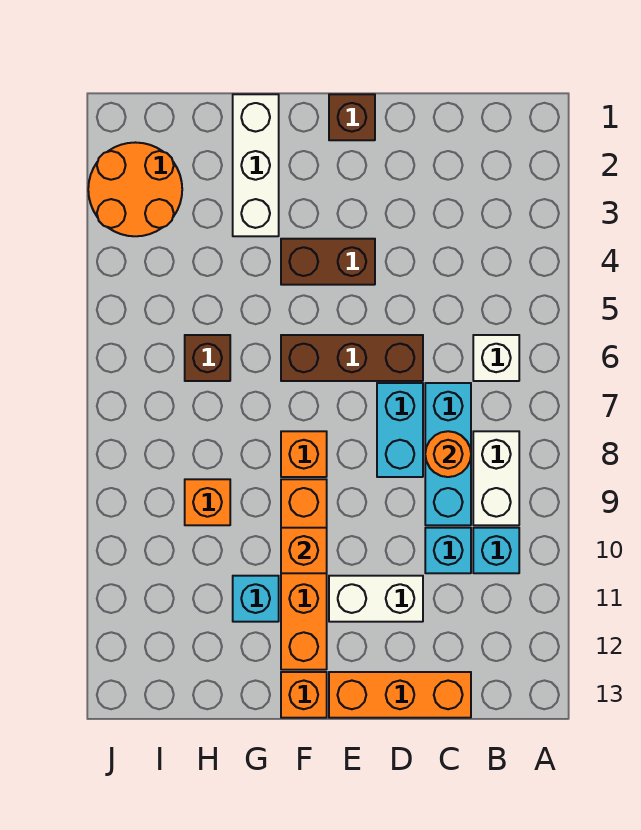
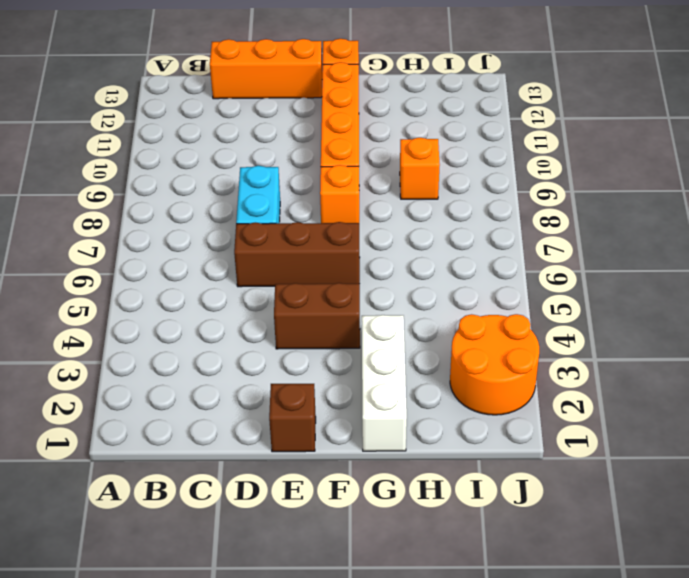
none -> white brick B6 level 1
none -> white brick B8:B9 level 1
none -> cyan brick B10 level 1

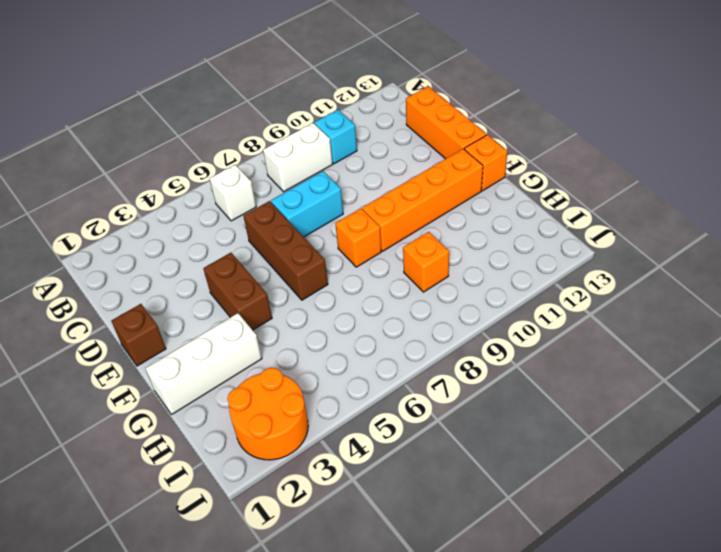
none -> cyan brick C7:C9 level 1
none -> cyan brick C10 level 1
none -> white brick D11:E11 level 1

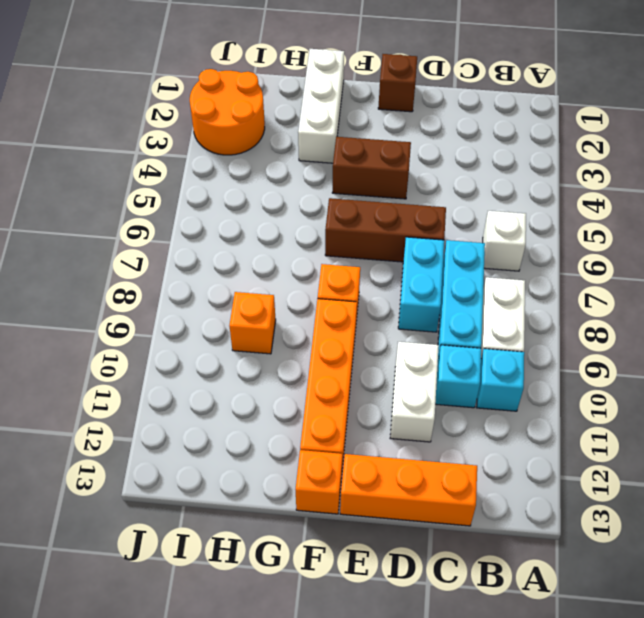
white brick D10:D11 level 1 -> white brick D11:E11 level 1
none -> cyan brick G11 level 1
none -> brown brick H6 level 1
none -> orange round brick C8 level 2

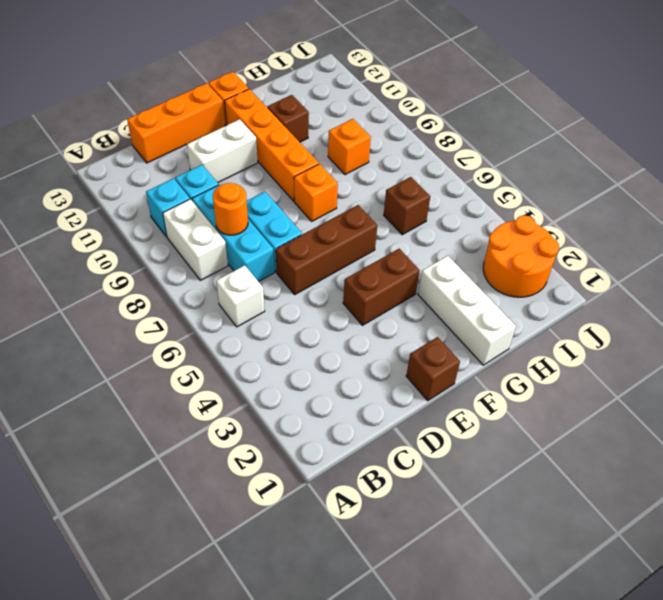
brown brick G11 level 1 -> cyan brick G11 level 1
none -> orange brick F10 level 2

